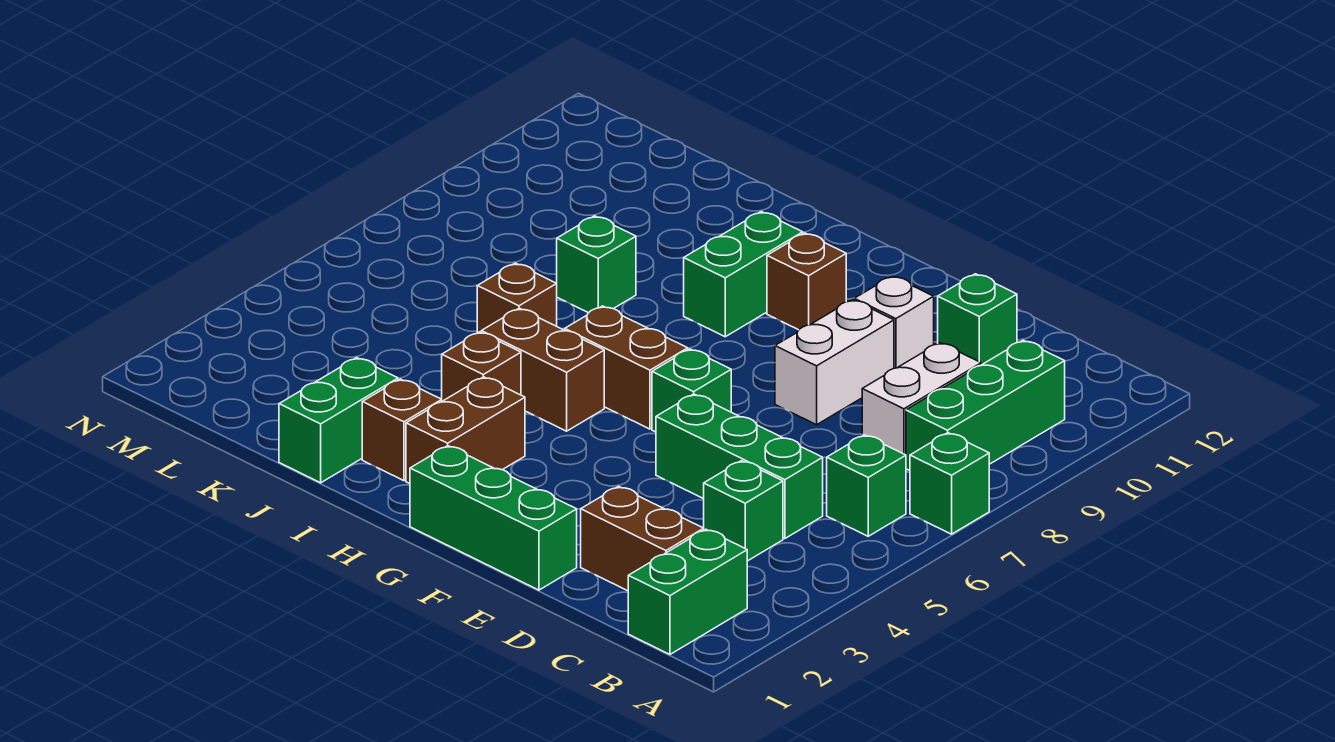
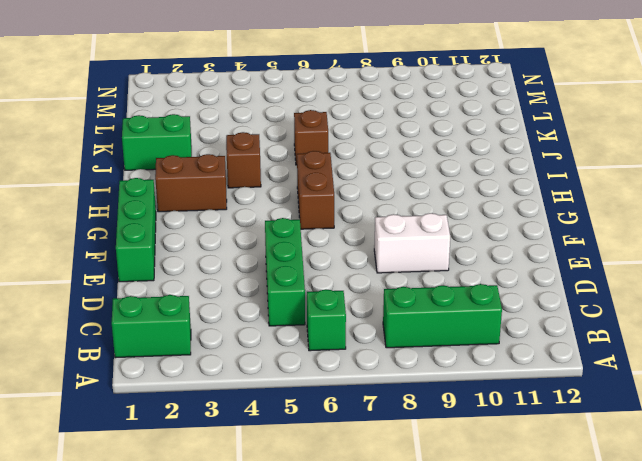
none -> green brick A7 level 1
none -> brown brick C2:D2 level 1
none -> green brick C4 level 1

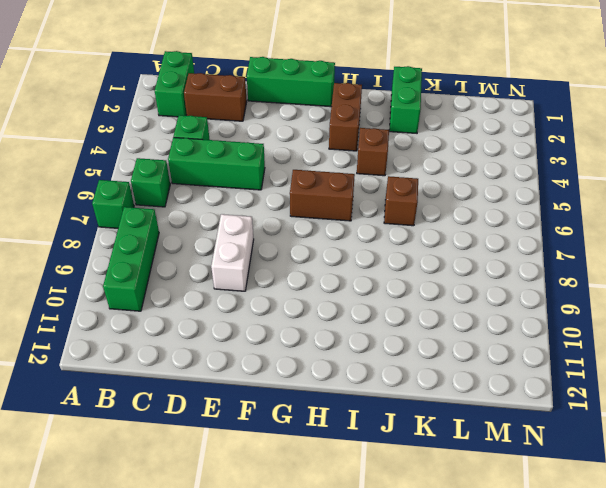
none -> white brick C8:C9 level 1
none -> green brick D11 level 1
none -> white brick E10 level 1

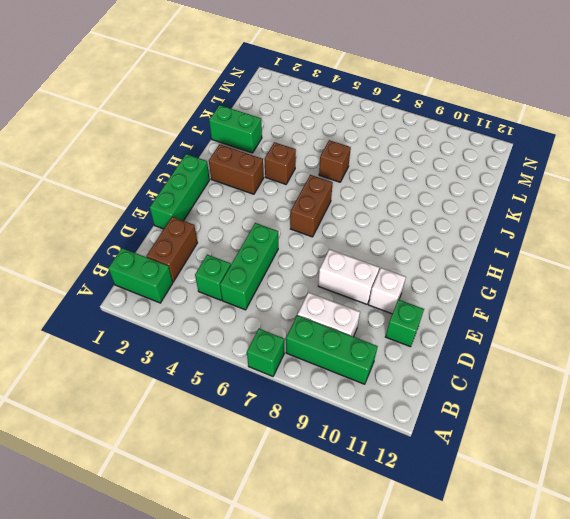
none -> green brick B6 level 1
none -> green brick F6 level 1
none -> brown brick G10 level 1

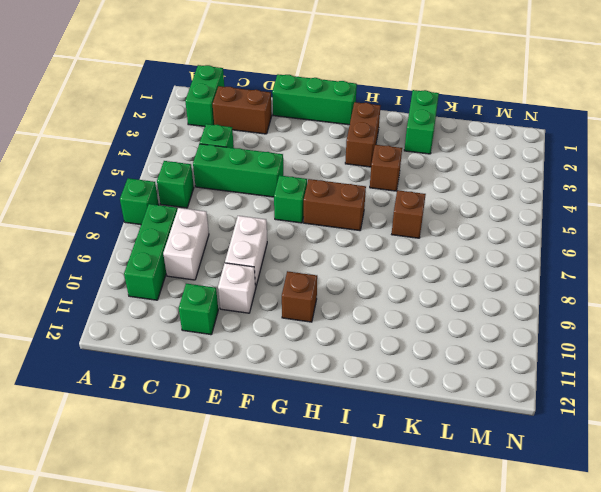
none -> brown brick H5:I5 level 1
none -> green brick H9:H10 level 1
none -> brown brick I2 level 1

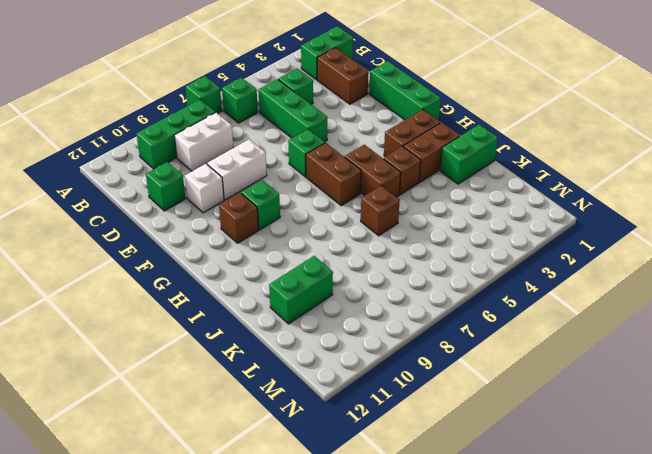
green brick G9 level 1 -> green brick J8 level 1
brown brick I2:I3 level 1 -> brown brick I2 level 1
green brick K10:K11 level 1 -> green brick H9:H10 level 1

